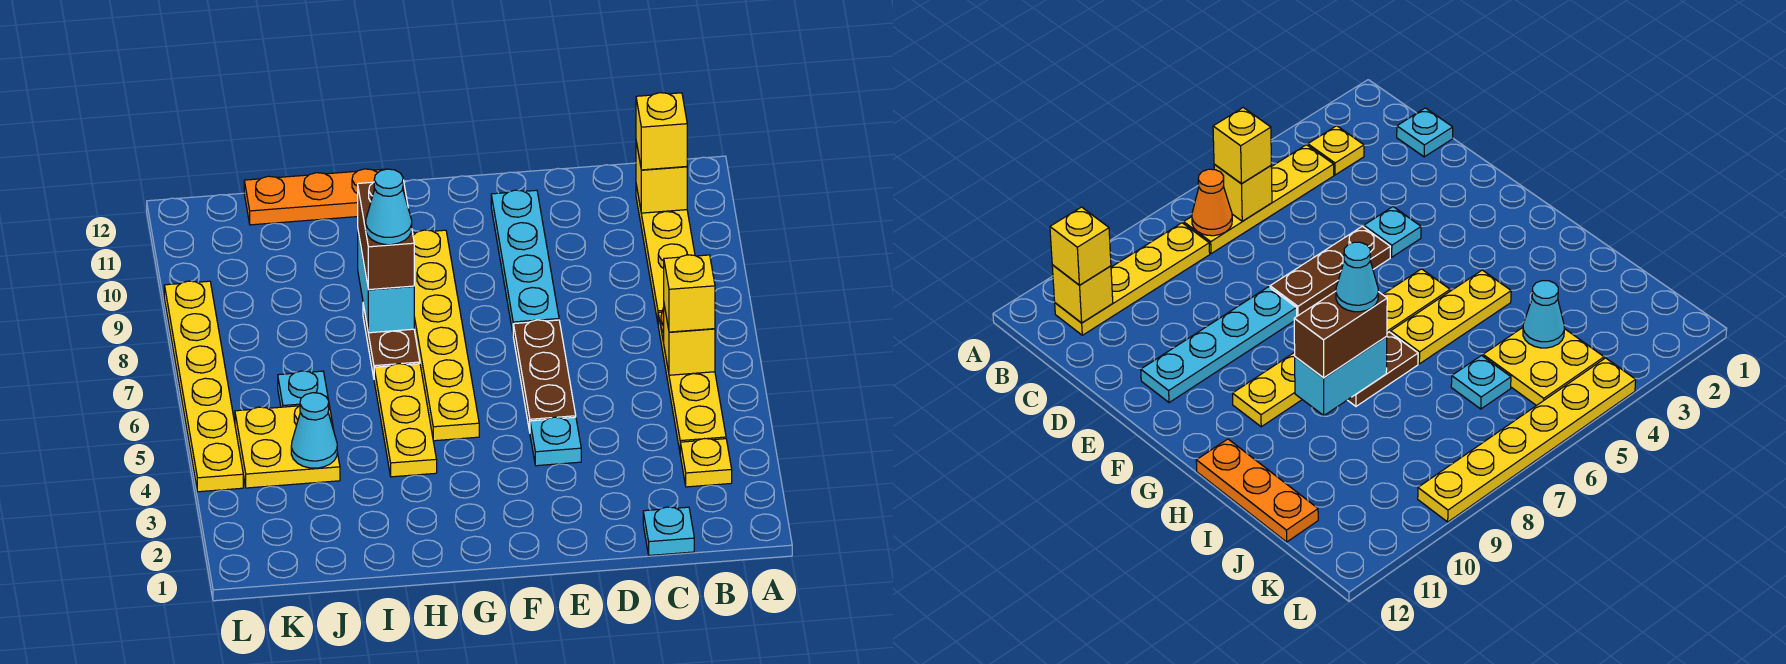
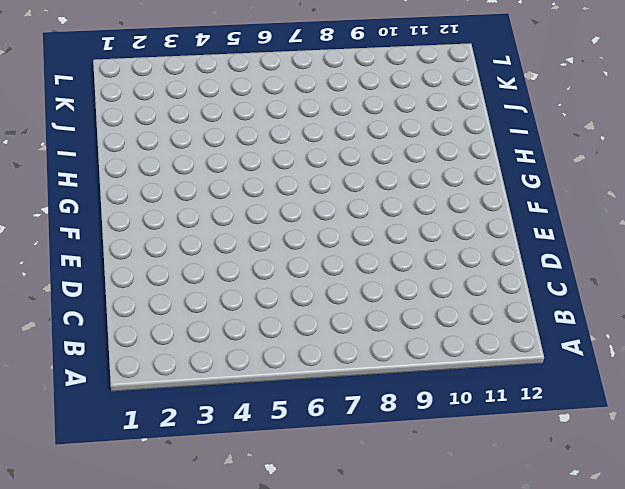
none -> yellow plate B3 level 1
none -> yellow plate B4:B7 level 1
none -> yellow plate B8:B11 level 1

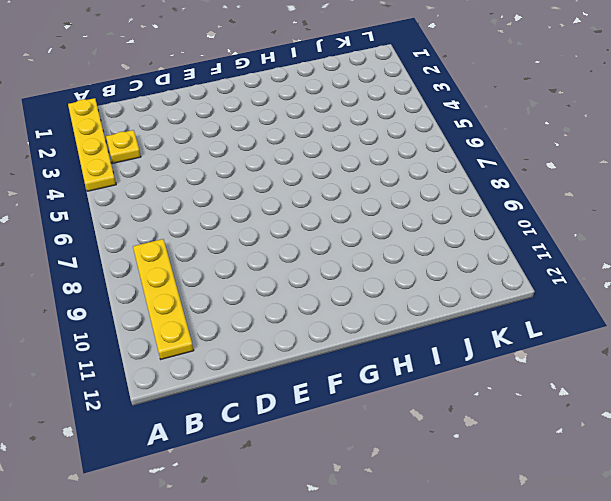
yellow plate A1:A4 level 1 -> yellow plate B4:B7 level 1
none -> cyan plate C1 level 1
none -> cyan plate E4 level 1
none -> brown plate E5:E7 level 1

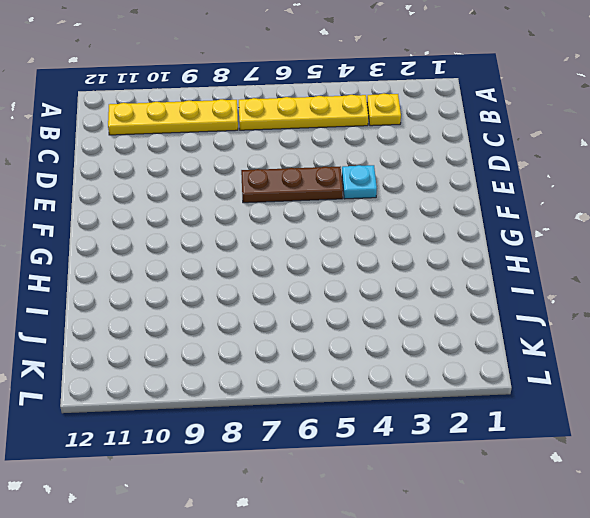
none -> cyan plate C1 level 1
none -> cyan plate E8:E11 level 1
none -> yellow plate G5:G10 level 1

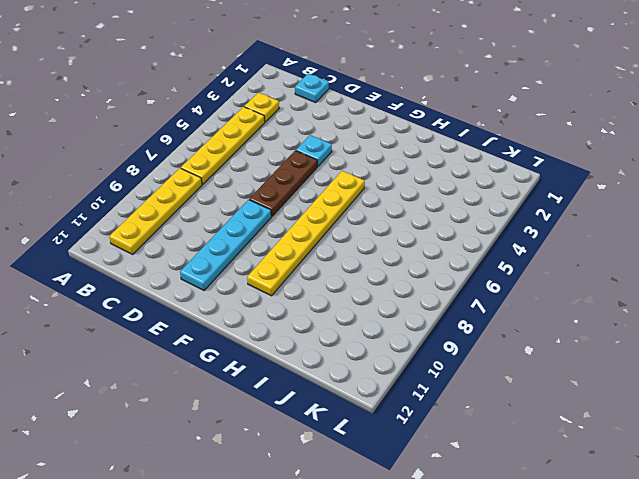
none -> yellow plate H4:H6 level 1
none -> brown plate H7:H8 level 1
none -> orange plate H12:J12 level 1

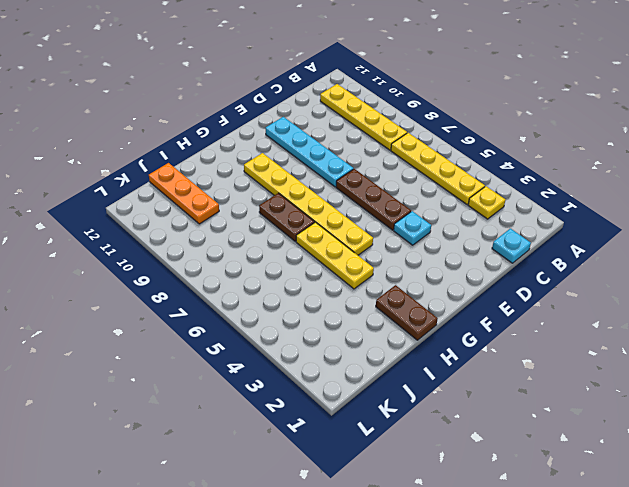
brown plate H1:H2 level 1 -> none
orange plate J10:J12 level 1 -> orange plate H12:J12 level 1
none -> yellow plate J4:K5 level 1
none -> cyan plate J6 level 1
none -> yellow plate L4:L9 level 1

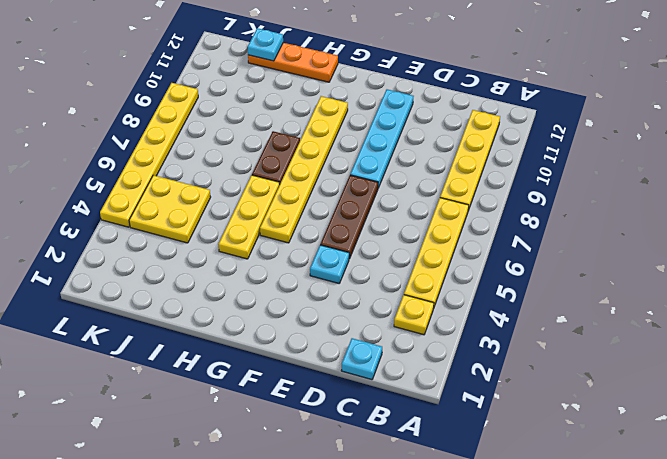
cyan plate J12 level 2 -> cyan plate J6 level 1
none -> yellow brick B6 level 2
none -> orange cone B7 level 2
none -> yellow brick B11 level 2

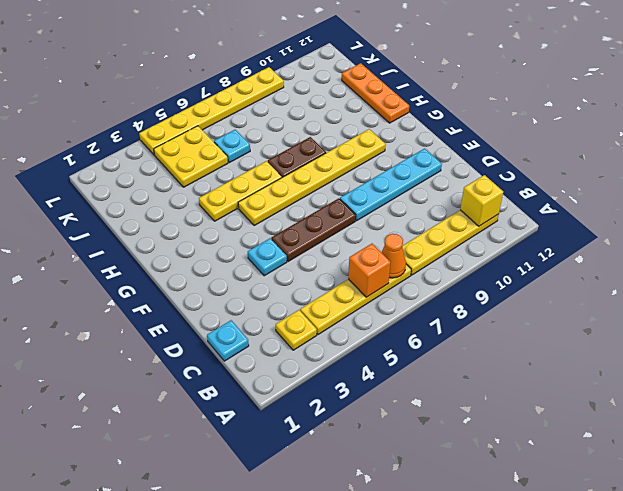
orange brick B6 level 2 -> yellow brick B6 level 2
none -> cyan brick H8:H9 level 2
none -> cyan cone J4 level 2
none -> yellow brick B6 level 3

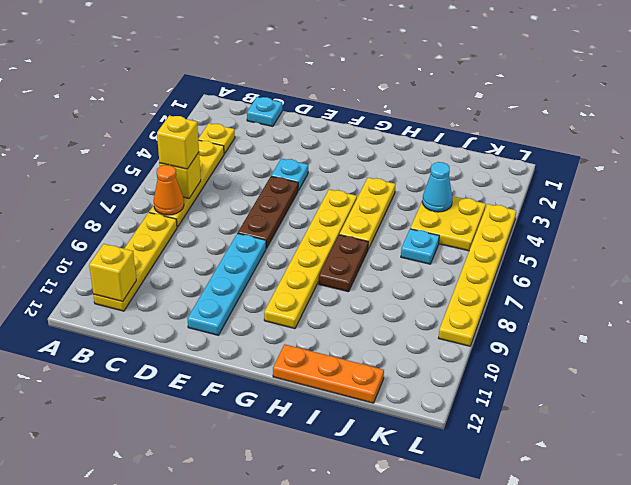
none -> cyan brick H8:H9 level 2
none -> yellow brick B11 level 3
none -> brown brick H8:H9 level 3

